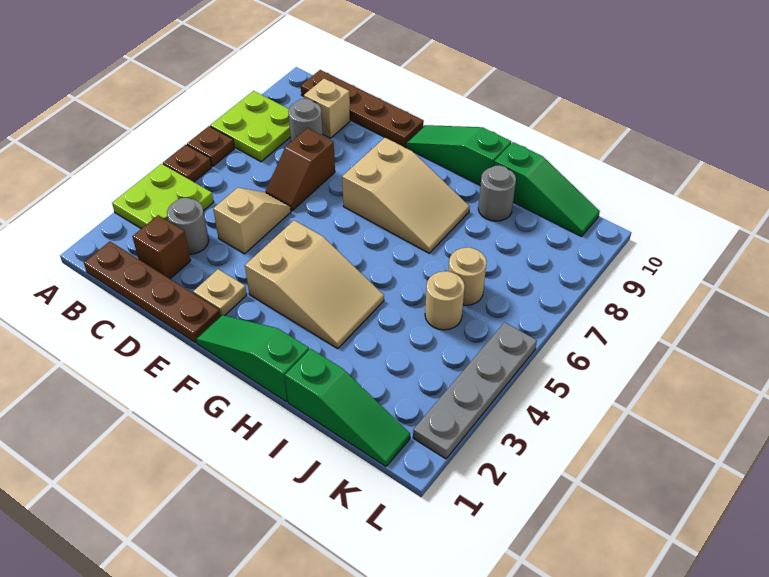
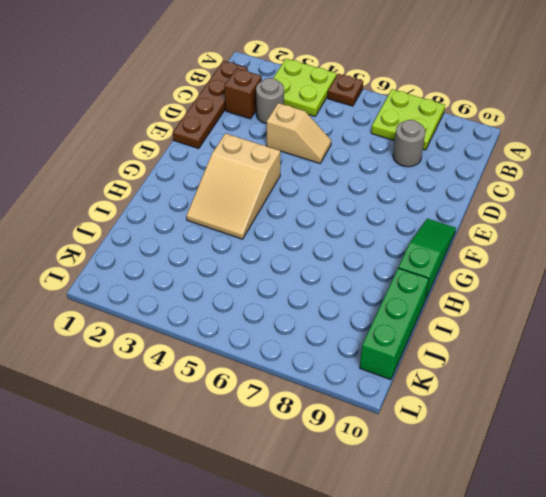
green brick I10:K10 level 1 -> green slope I10:K10 level 1 top I
none -> brown plate A6 level 1
none -> brown plate B10:E10 level 1
none -> tan brick C9 level 1

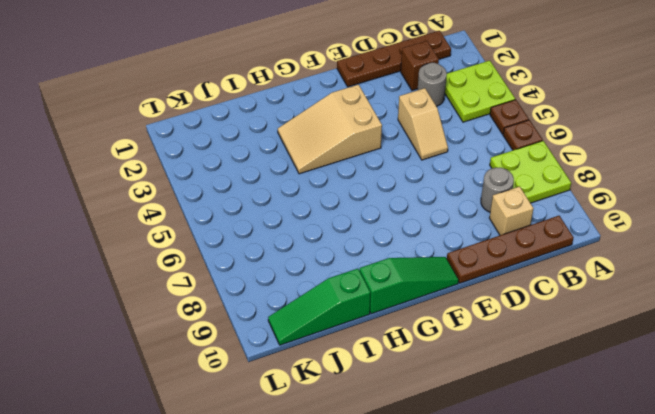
none -> brown slope D6:D7 level 1 top 7
none -> tan plate E2 level 1
none -> green slope F1:H1 level 1 top H

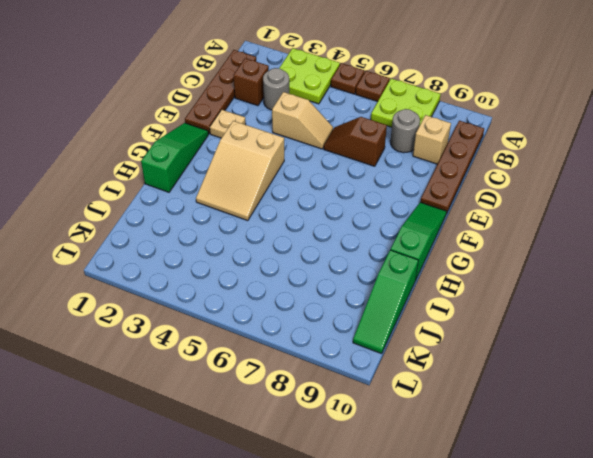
none -> tan slope F7:H8 level 1 top F
none -> green slope I1:K1 level 1 top I
none -> grey round brick I9 level 1

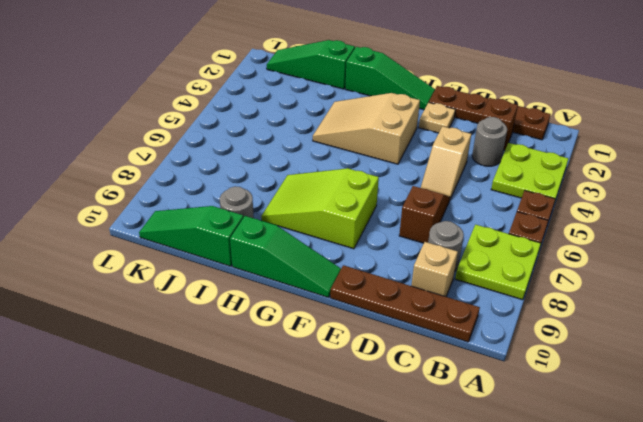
lime slope F7:H8 level 1 top F -> tan slope F7:H8 level 1 top F
none -> tan round brick J5 level 1
none -> tan round brick J6 level 1
none -> grey plate L2:L5 level 1

